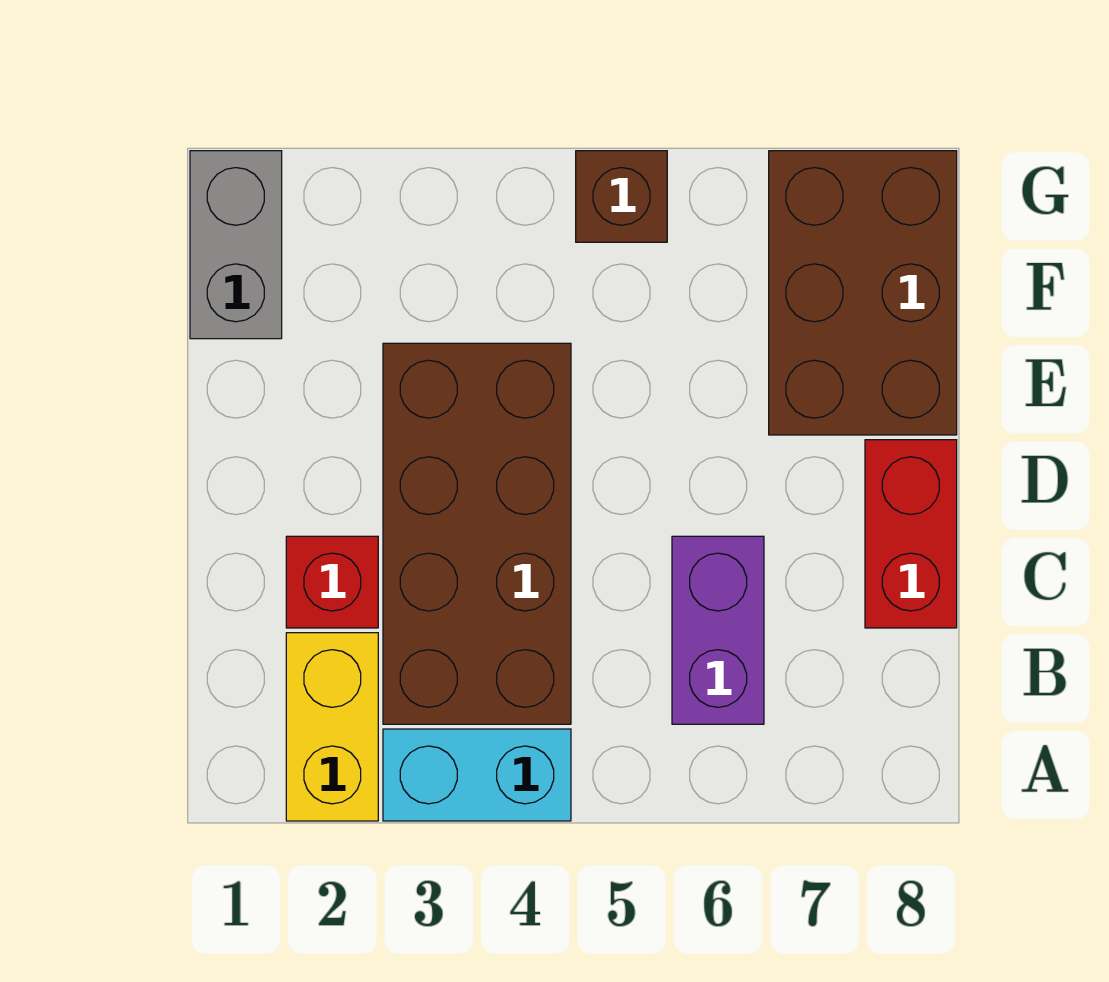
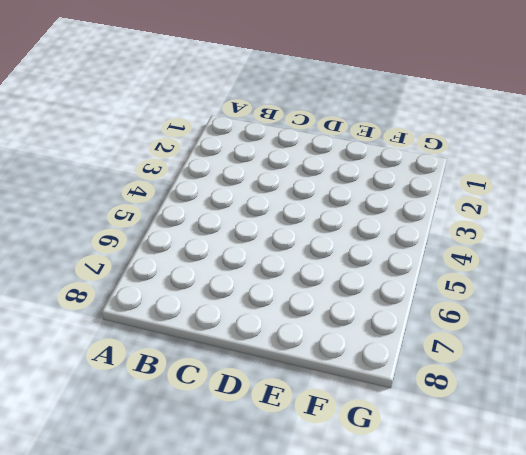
none -> yellow brick A2:B2 level 1
none -> cyan brick A3:A4 level 1

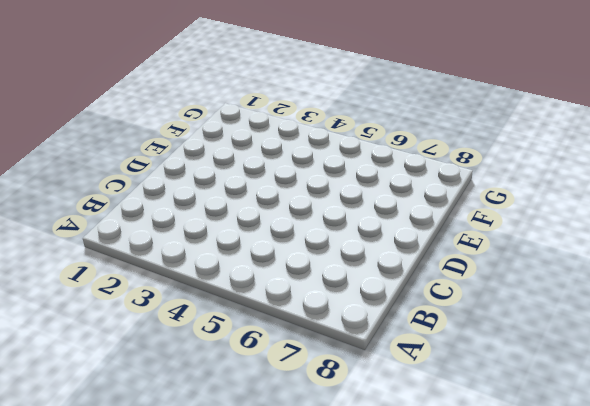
none -> yellow brick A2:B2 level 1
none -> cyan brick A3:A4 level 1

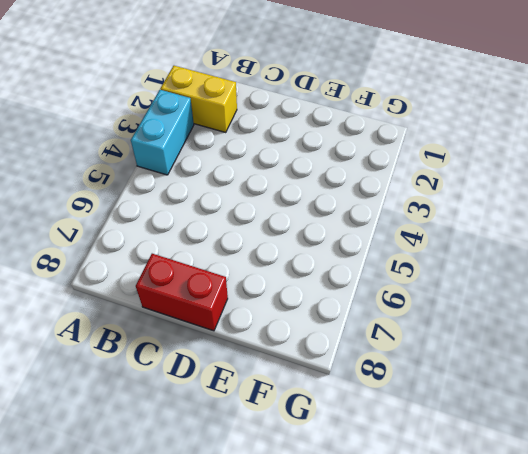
none -> brown brick B3:E4 level 1
none -> purple brick B6:C6 level 1

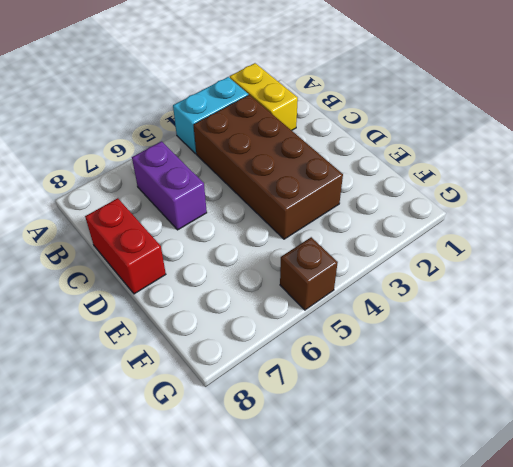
none -> red brick C2 level 1
none -> brown brick E7:G8 level 1

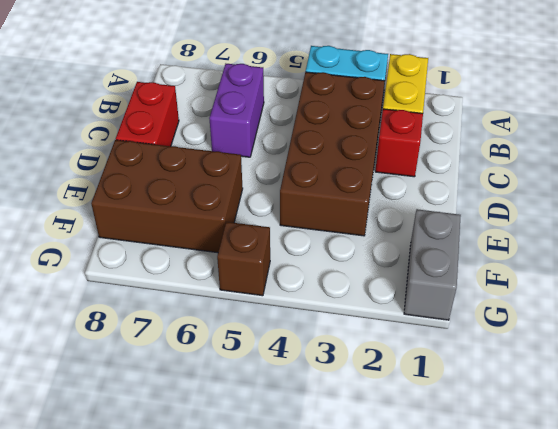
brown brick E6:F8 level 1 -> brown brick E7:G8 level 1

